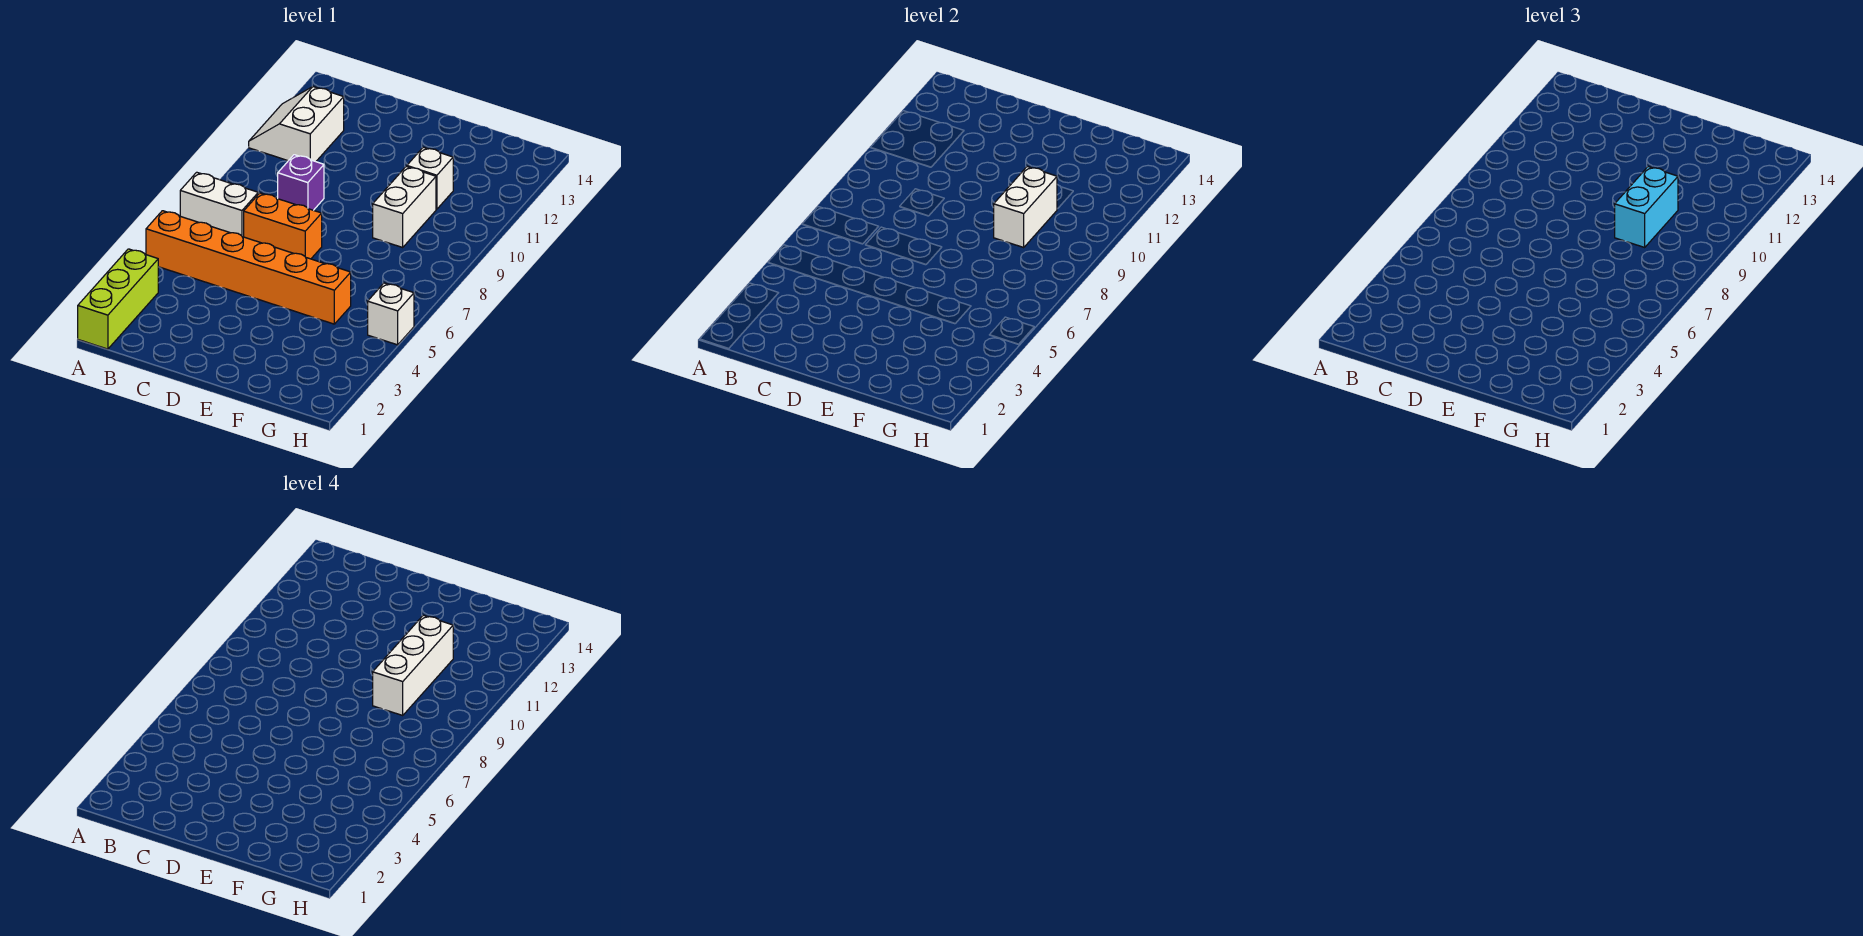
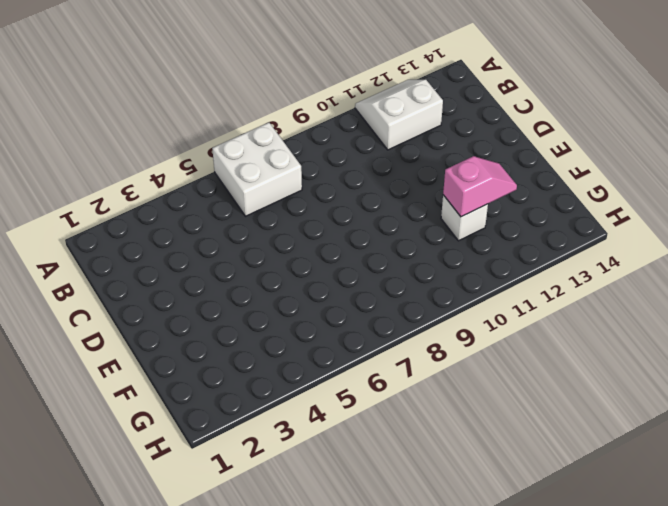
white brick A6:B7 level 1 -> white brick A7:B7 level 1
pink slope F11:F12 level 2 top 11 -> none
none -> lime brick A1:A3 level 1
none -> orange brick A5:F5 level 1
none -> orange brick C7:D7 level 1

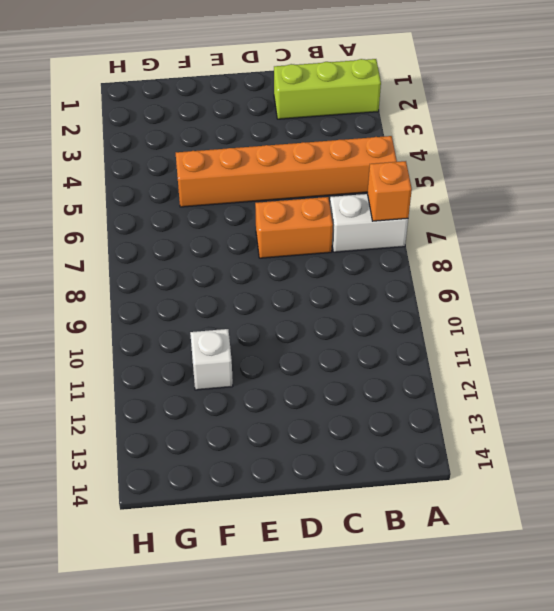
lime brick A2:C2 level 1 -> lime brick A1:A3 level 1
orange brick A7 level 2 -> none
none -> white slope A11:B12 level 1 top B
none -> purple brick C9 level 1
none -> white brick F9:F10 level 1

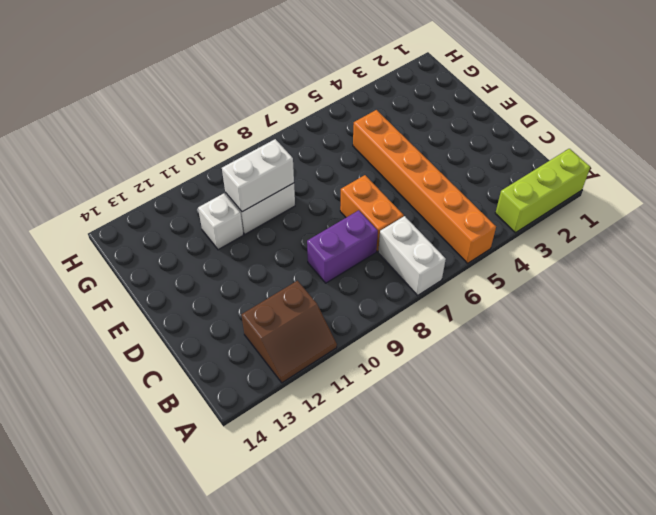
brown slope A11:B12 level 1 top B -> white slope A11:B12 level 1 top B
purple brick C8:C9 level 1 -> purple brick C9 level 1
none -> white brick H5 level 1
none -> cyan brick F9:F10 level 3
none -> white brick F9:F11 level 4

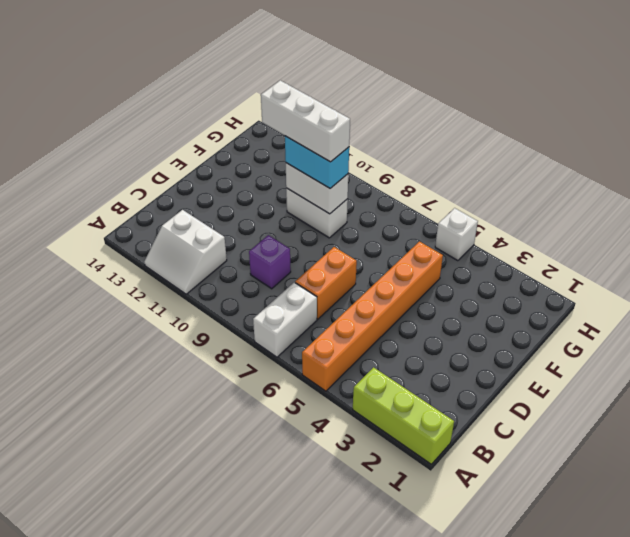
none -> white brick F11 level 1

